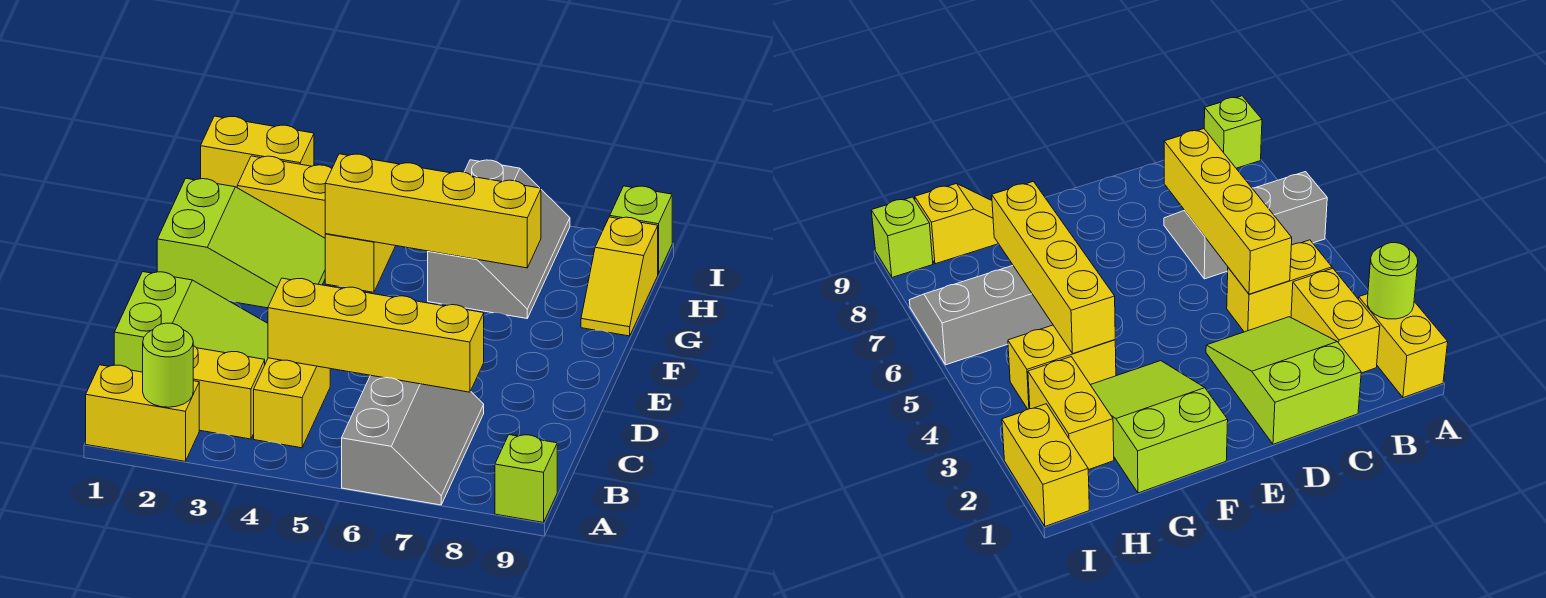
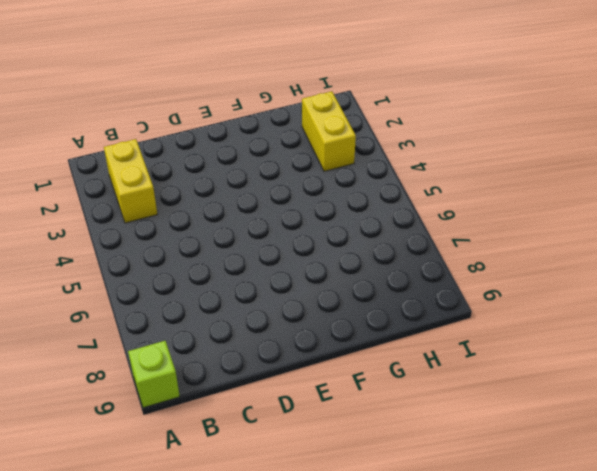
none -> yellow brick A1:A2 level 1
none -> grey slope A6:C7 level 1 top 6
none -> yellow brick B4:C4 level 1

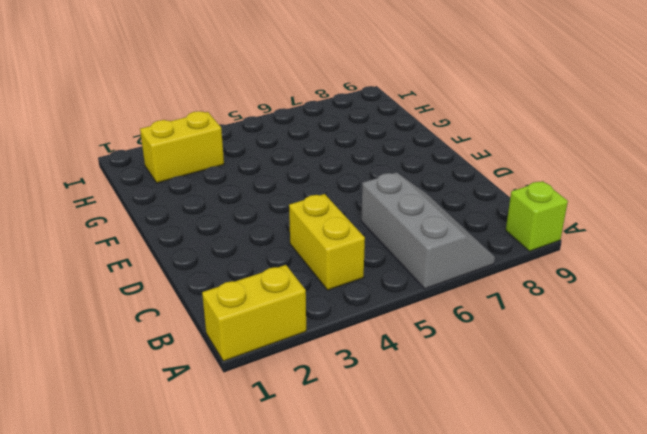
none -> yellow brick B2:B3 level 1
none -> lime slope C1:D3 level 1 top 1
none -> lime slope F1:G3 level 1 top 1

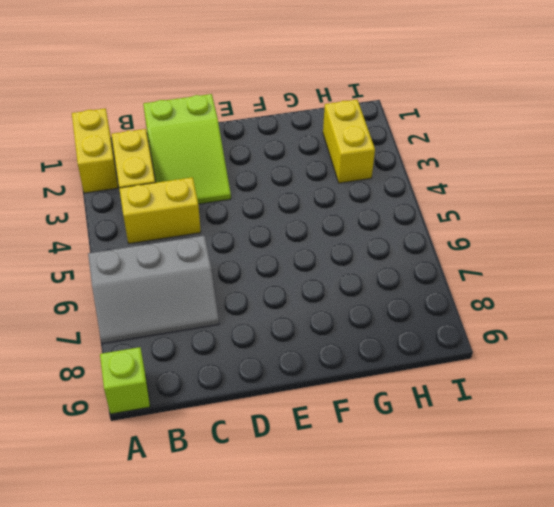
none -> lime slope F1:G3 level 1 top 1
none -> yellow brick G4:H4 level 1
none -> grey slope G6:I7 level 1 top 6

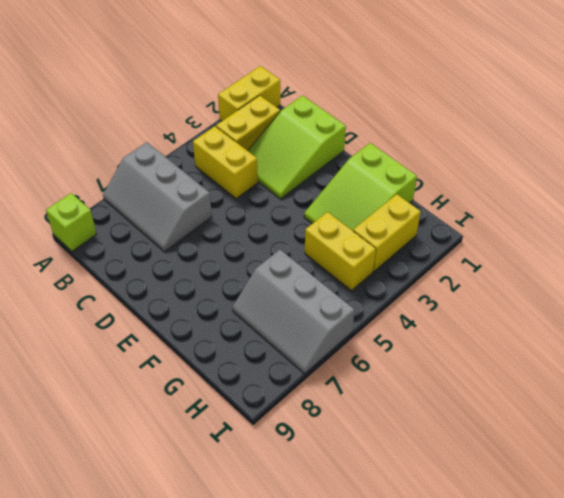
none -> yellow slope G9:H9 level 1 top H
none -> yellow brick I1:I2 level 1
none -> lime brick I9 level 1

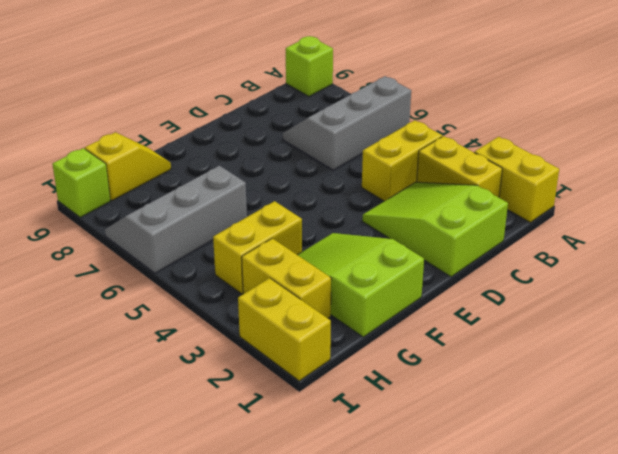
none -> lime round brick A2 level 2
none -> yellow brick C4:C7 level 2
none -> yellow brick G4:G7 level 2

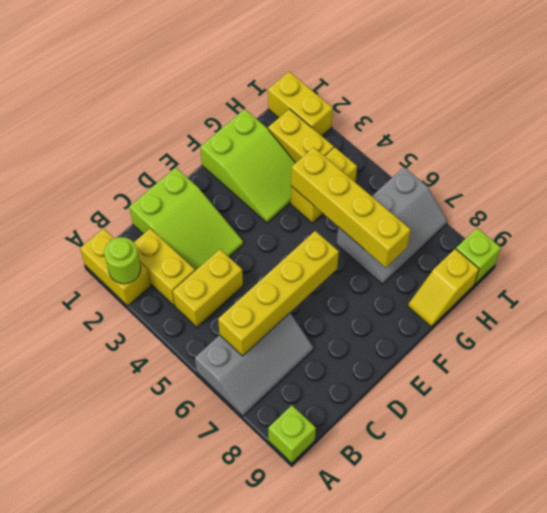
yellow brick B6:E6 level 2 -> yellow brick C4:C7 level 2

